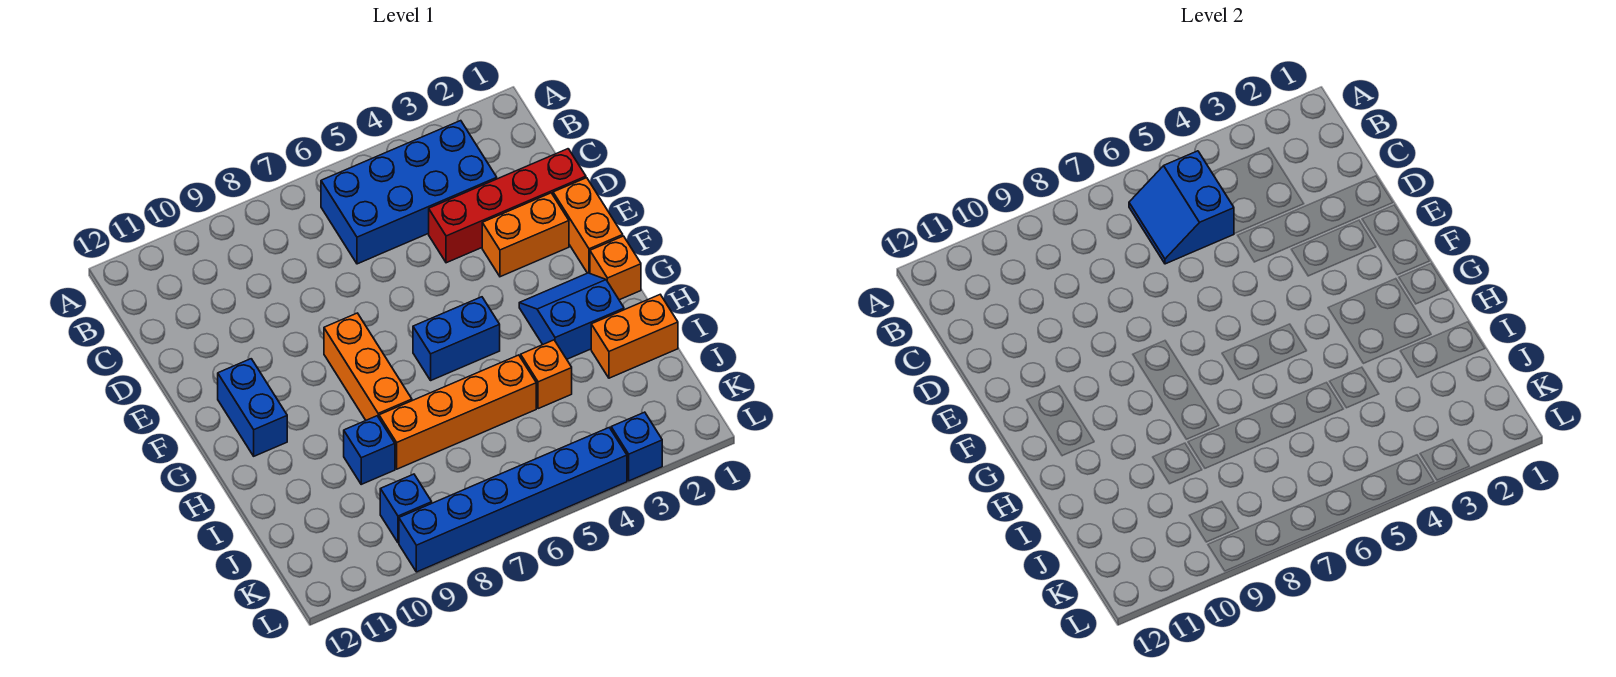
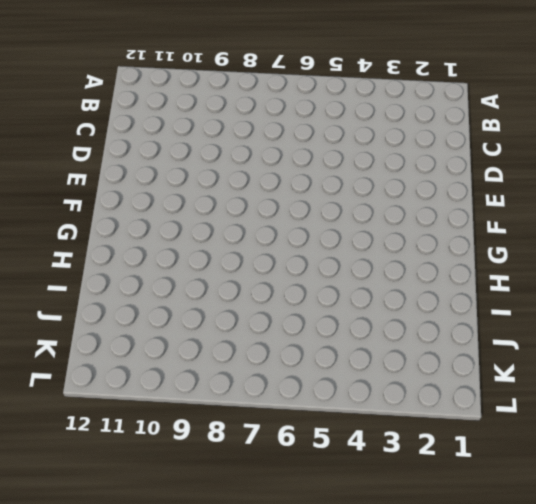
none -> blue brick B3:C6 level 1
none -> red brick D1:D4 level 1
none -> orange brick E1:F1 level 1

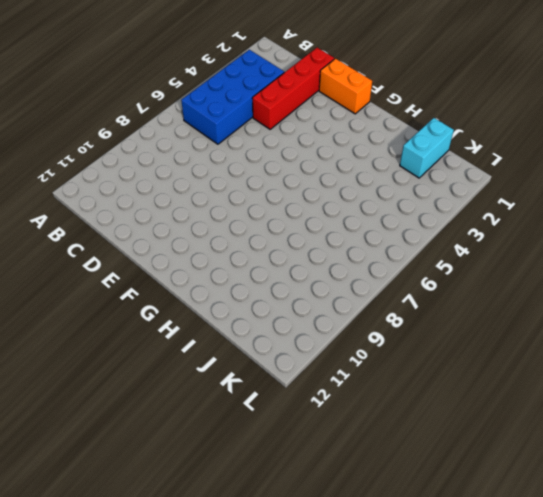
cyan brick J1:J2 level 1 -> none
none -> orange brick E2:E3 level 1
none -> orange brick F8:H8 level 1
none -> blue brick F11:G11 level 1

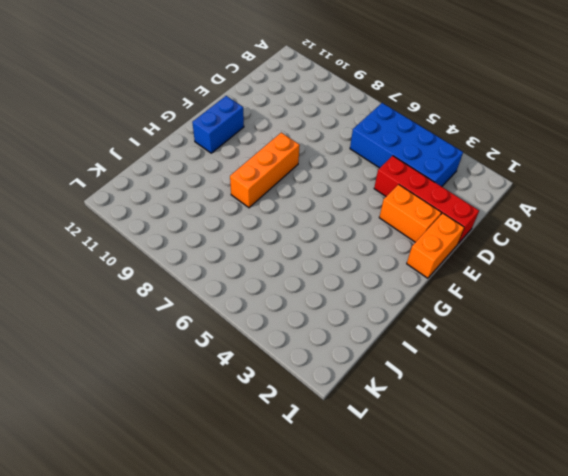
none -> orange brick G1 level 1
none -> blue slope G2:H3 level 1 top H
none -> blue brick G5:G6 level 1

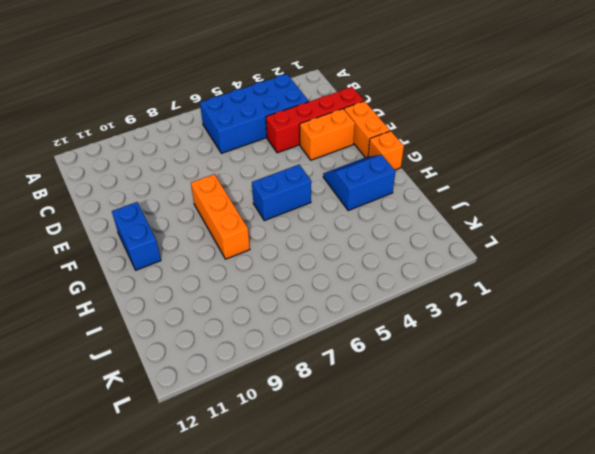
none -> orange brick I1:I2 level 1
none -> orange brick I4 level 1
none -> orange brick I5:I8 level 1

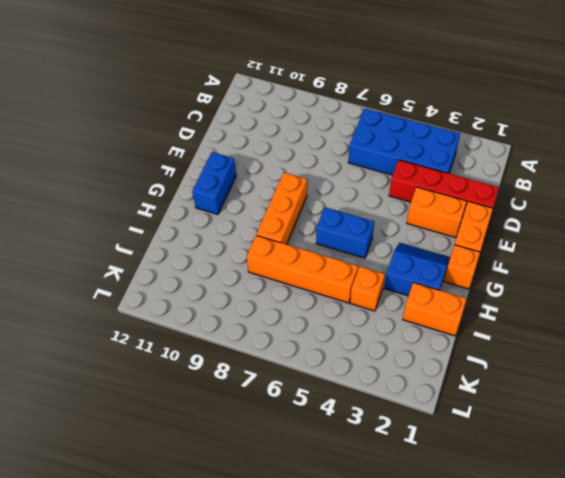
none -> blue brick I9 level 1
none -> blue brick K9 level 1
none -> blue brick L3 level 1

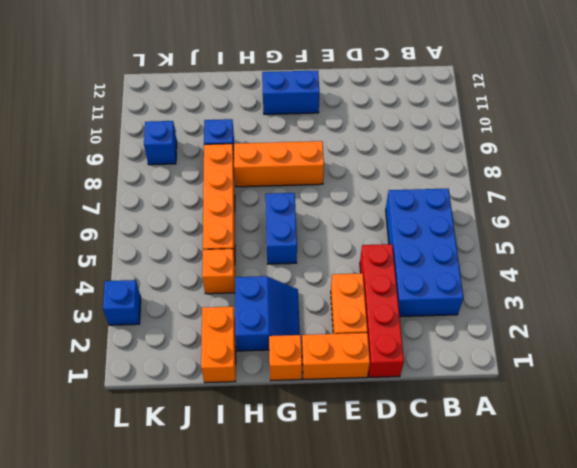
none -> blue brick L4:L9 level 1
none -> blue slope B5:C6 level 2 top 5

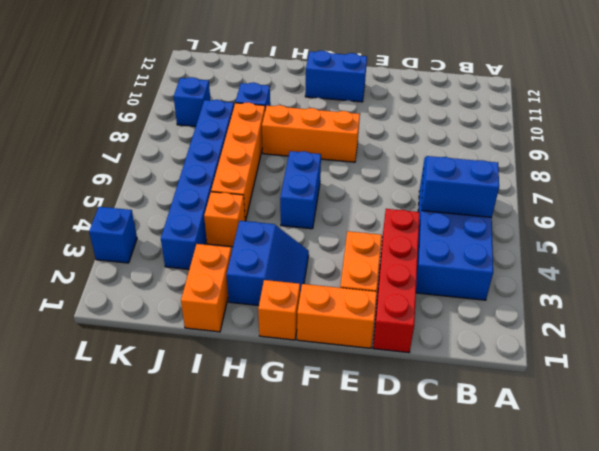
blue brick J3:J8 level 1 -> blue brick L4:L9 level 1

